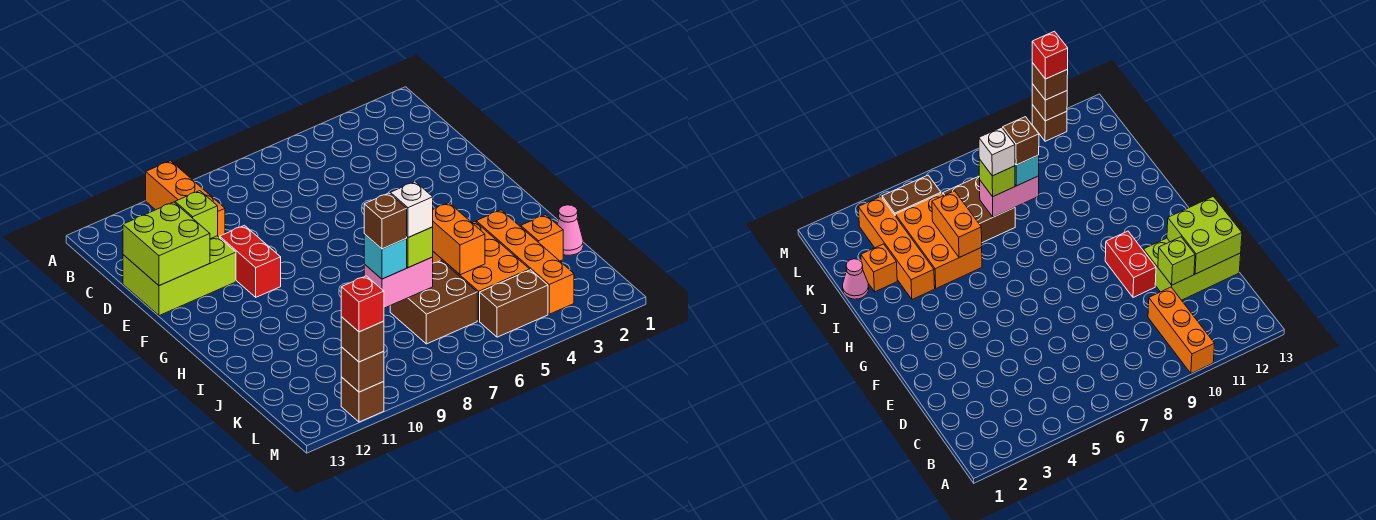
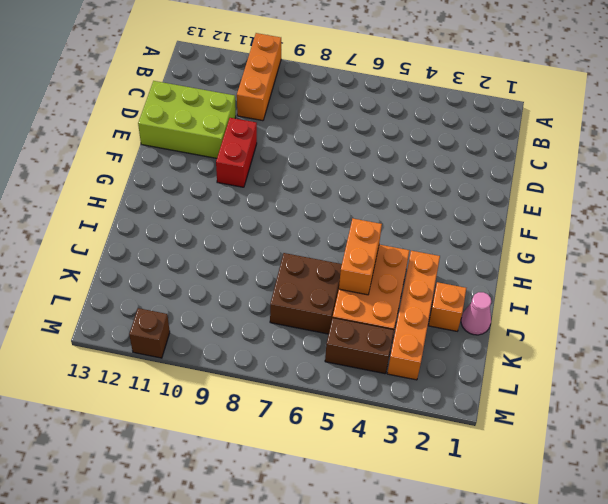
none -> lime brick D11 level 2
none -> lime brick D12:E13 level 2
none -> pink brick J7:J8 level 2

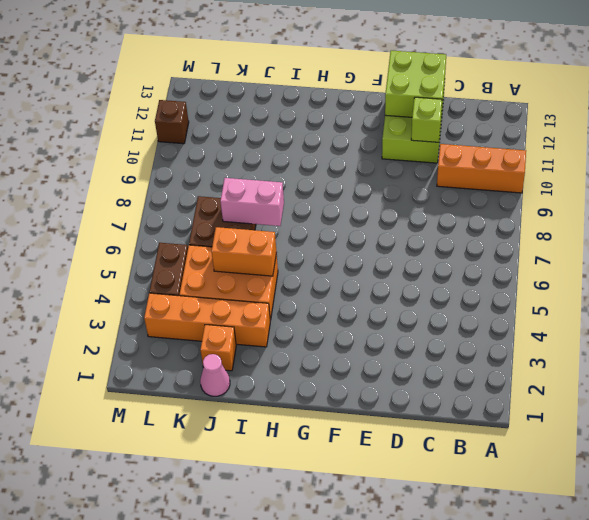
pink brick I7:J7 level 2 -> pink brick J7:J8 level 2
none -> red brick E10:F10 level 1
none -> brown brick M11 level 2
none -> lime brick J7 level 3

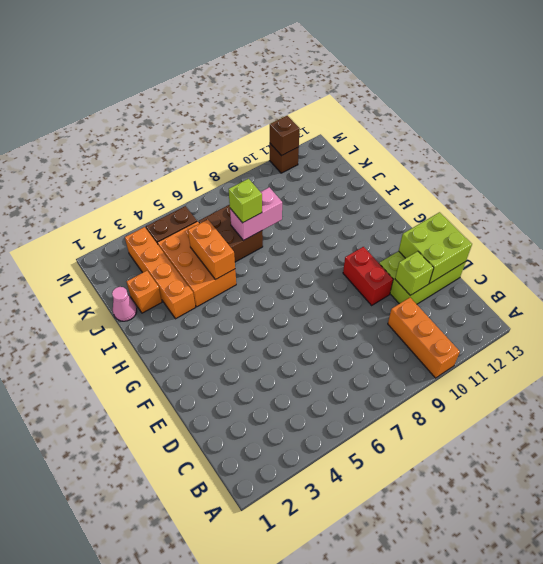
none -> cyan brick J8 level 3
none -> brown brick M11 level 3
none -> white brick J7 level 4

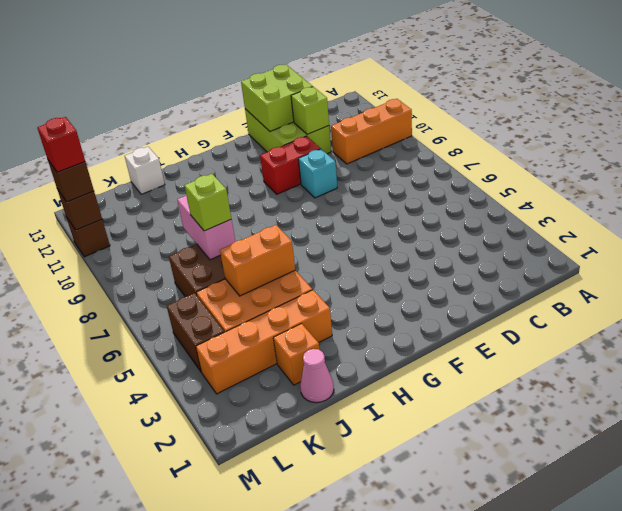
cyan brick E9 level 1 -> cyan brick J8 level 3
white brick J13 level 1 -> white brick J7 level 4
none -> brown brick J8 level 4

